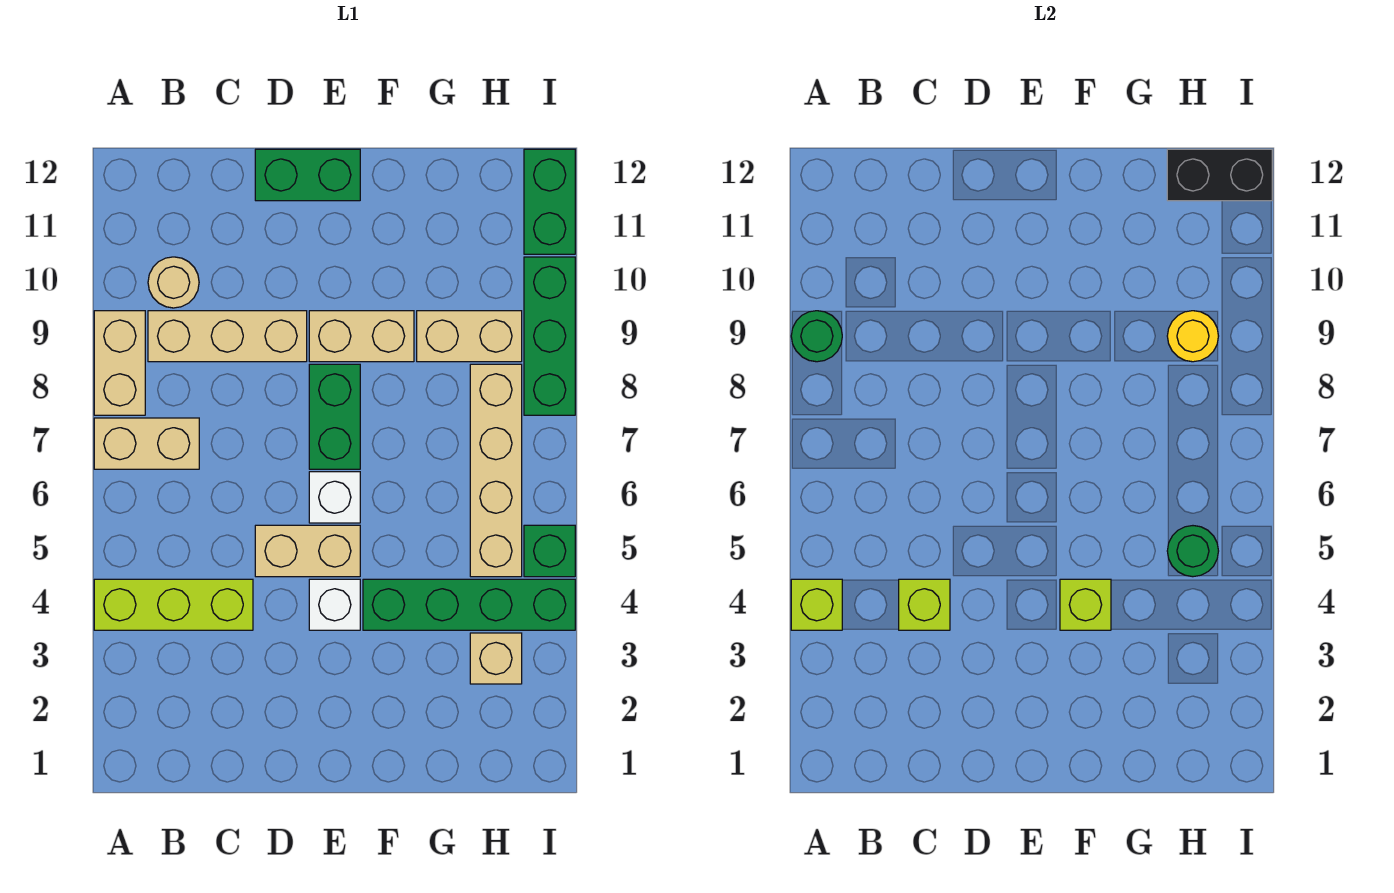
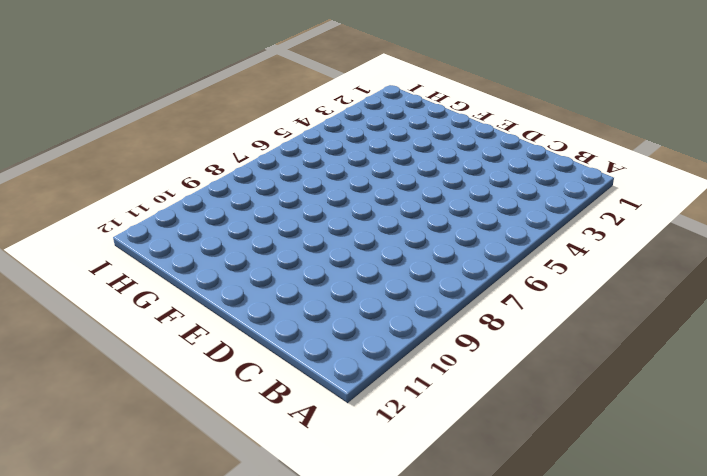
none -> lime brick A4:C4 level 1
none -> tan brick A7:B7 level 1
none -> tan brick A8:A9 level 1

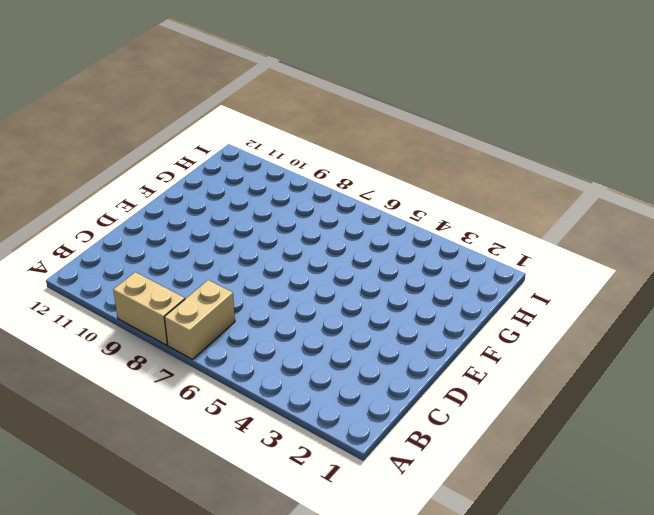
none -> lime brick A4:C4 level 1
none -> tan brick B9:D9 level 1
none -> tan round brick B10 level 1

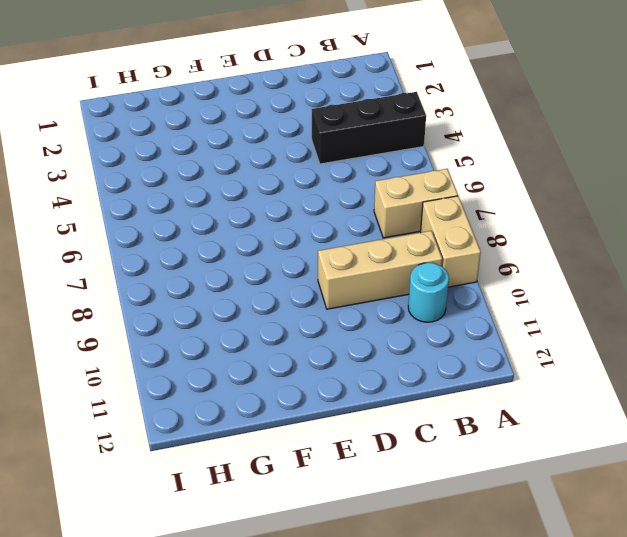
black brick A4:C4 level 1 -> lime brick A4:C4 level 1
cyan round brick B10 level 1 -> tan round brick B10 level 1
none -> tan brick D5:E5 level 1
none -> green brick D12:E12 level 1
none -> white brick E4 level 1

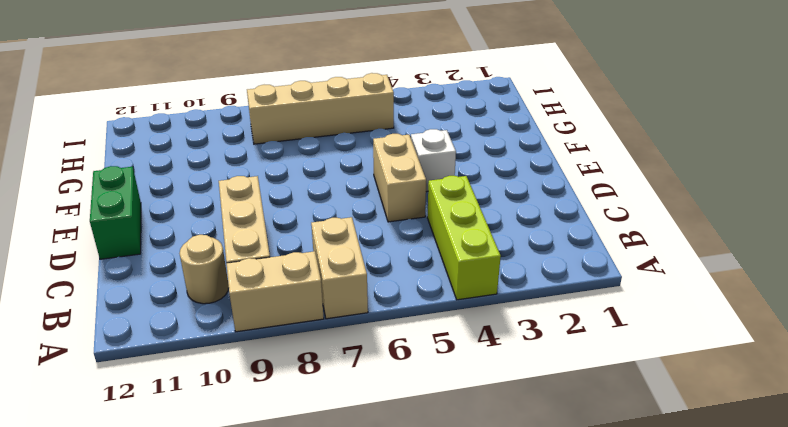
none -> white brick E6 level 1
none -> green brick E7:E8 level 1
none -> tan brick E9:F9 level 1

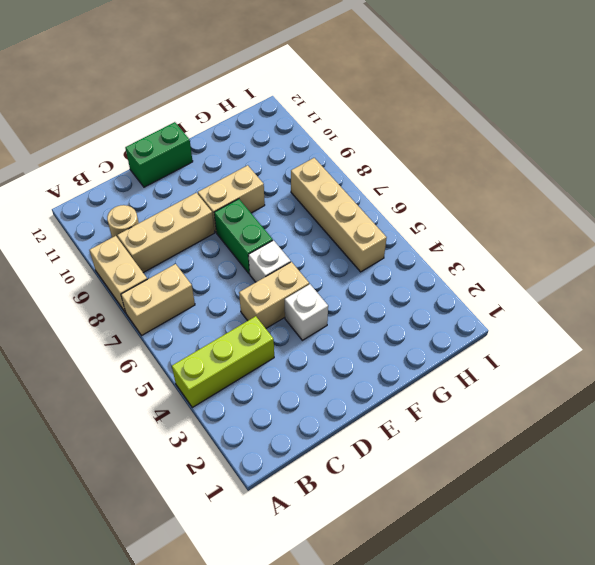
none -> green brick F4:I4 level 1
none -> tan brick G9:H9 level 1
none -> tan brick H3 level 1

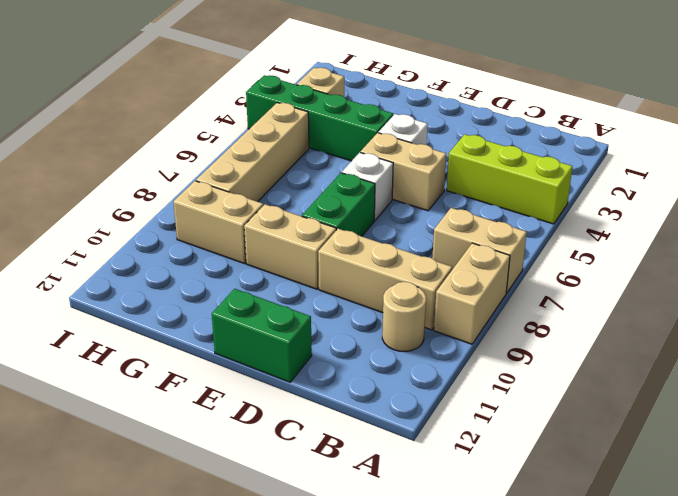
none -> green brick I5 level 1
none -> green brick I8:I10 level 1
none -> green brick I11:I12 level 1

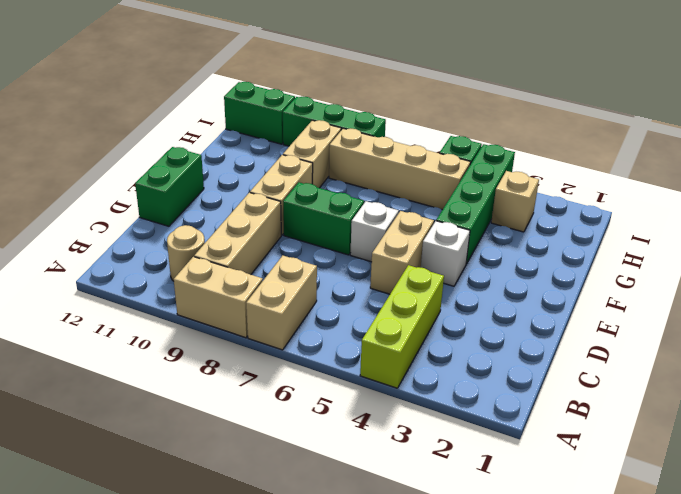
none -> lime brick A4 level 2
none -> green round brick A9 level 2
none -> lime brick C4 level 2

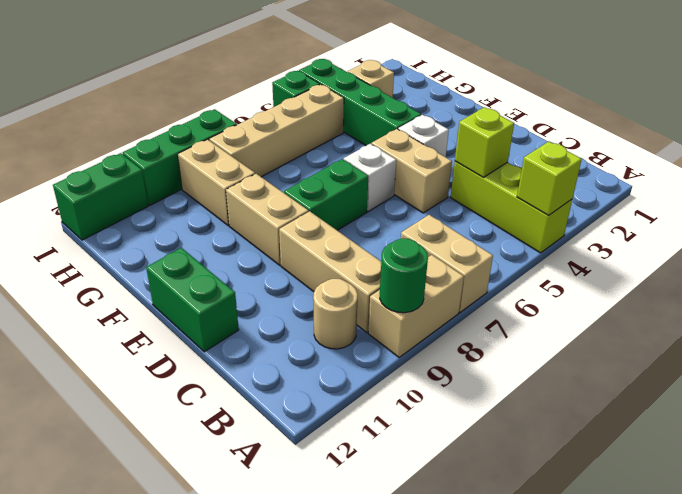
none -> lime brick F4 level 2
none -> green round brick H5 level 2
none -> yellow round brick H9 level 2

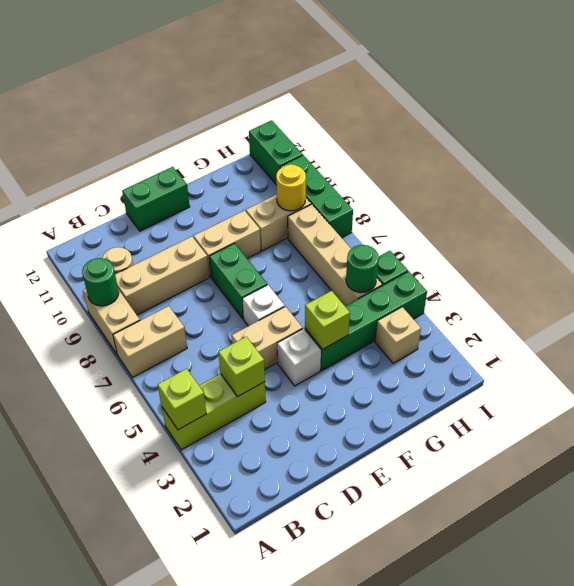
none -> black brick H12:I12 level 2

